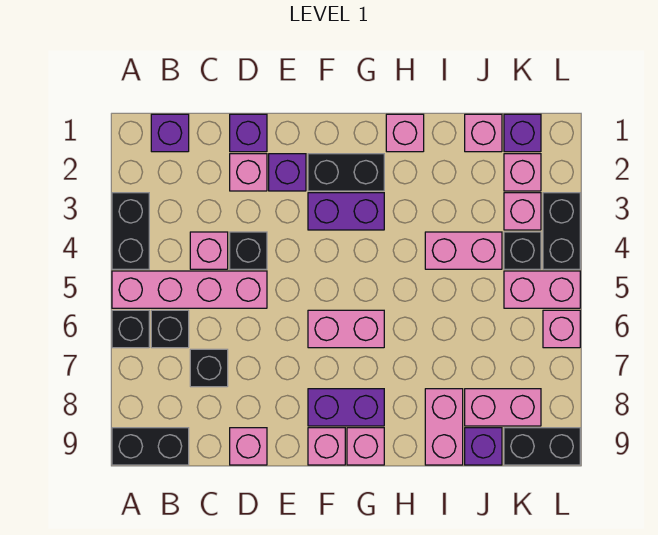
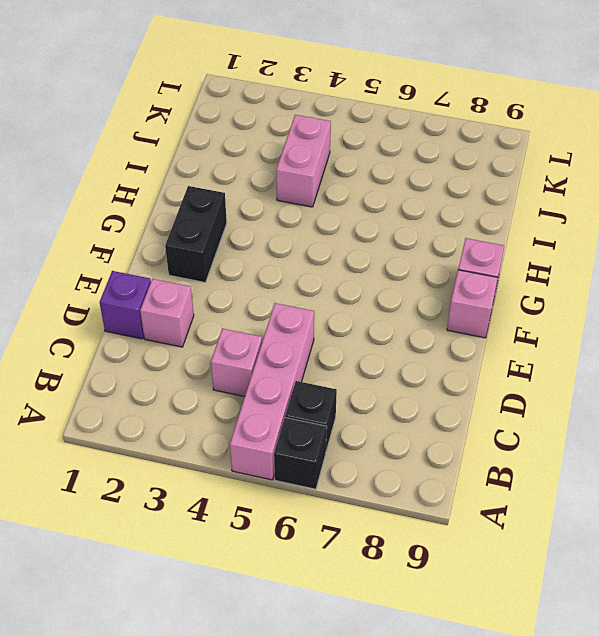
none -> black brick A3:A4 level 1
none -> black brick A9:B9 level 1
none -> purple brick B1 level 1
none -> black brick C7 level 1

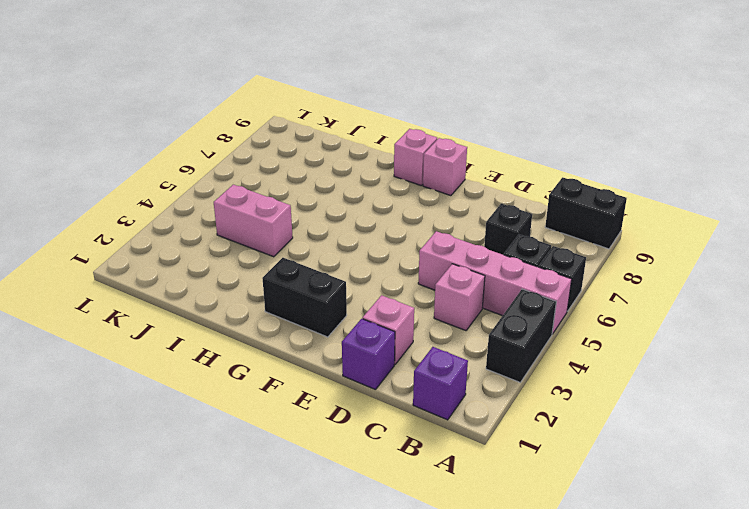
none -> black brick D4 level 1
none -> pink brick D9 level 1
none -> purple brick E2 level 1
none -> purple brick F3:G3 level 1

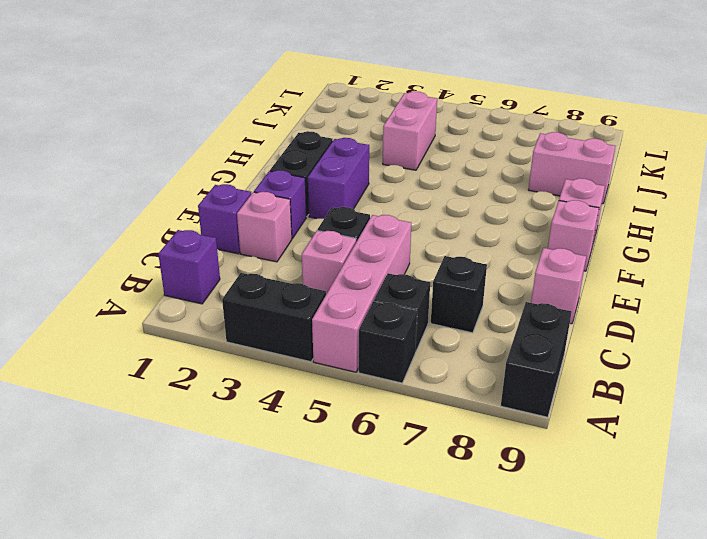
none -> pink brick F6:G6 level 1
none -> purple brick F8:G8 level 1
none -> pink brick H1 level 1
none -> pink brick J1 level 1

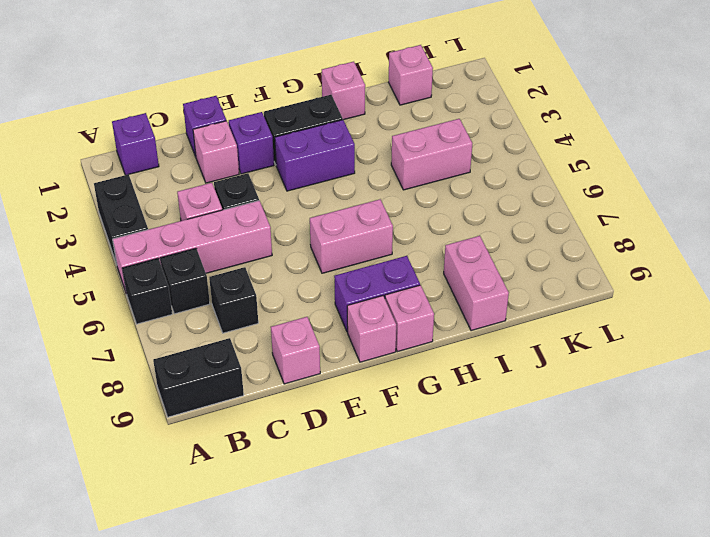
none -> pink brick J8:K8 level 1
none -> purple brick J9 level 1
none -> purple brick K1 level 1
none -> pink brick K2 level 1

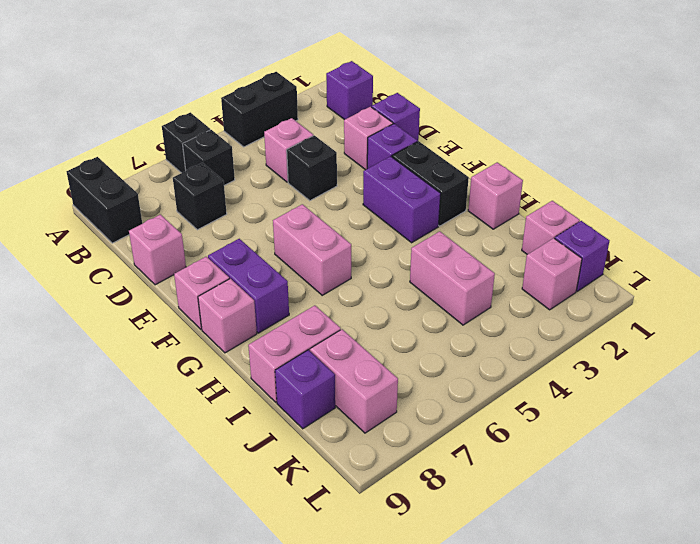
none -> pink brick A5:D5 level 1
none -> pink brick K3 level 1
none -> black brick K4 level 1
none -> pink brick K5:L5 level 1

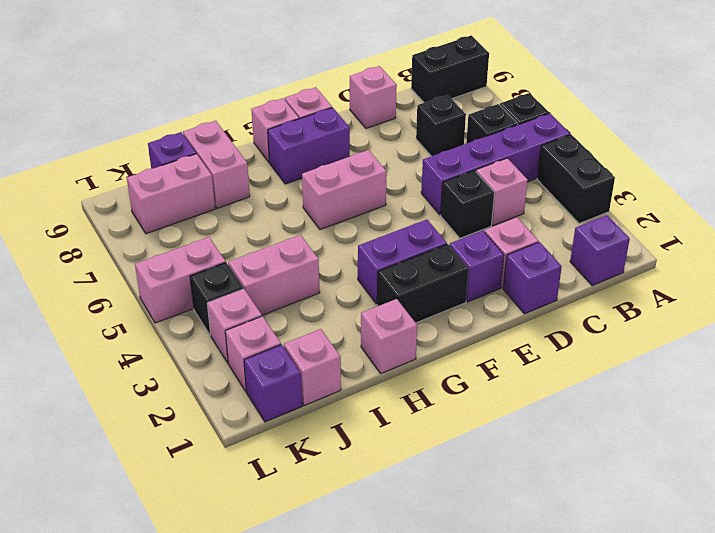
purple brick A5:D5 level 1 -> pink brick A5:D5 level 1
none -> black brick K9:L9 level 1
none -> black brick L3:L4 level 1
none -> pink brick L6 level 1

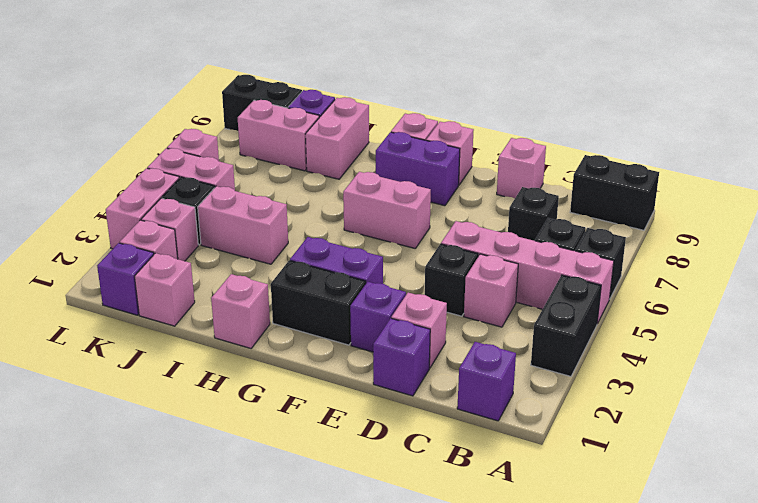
pink brick L3:L4 level 1 -> black brick L3:L4 level 1

